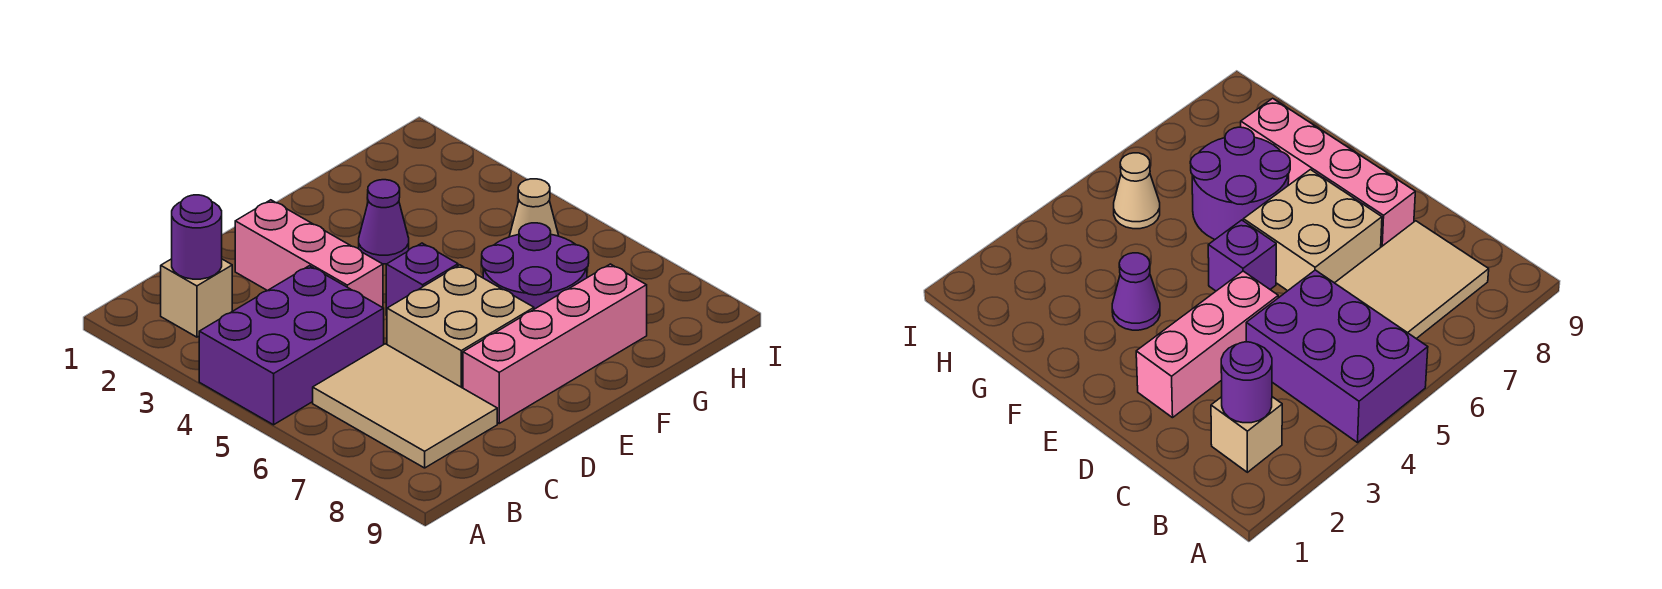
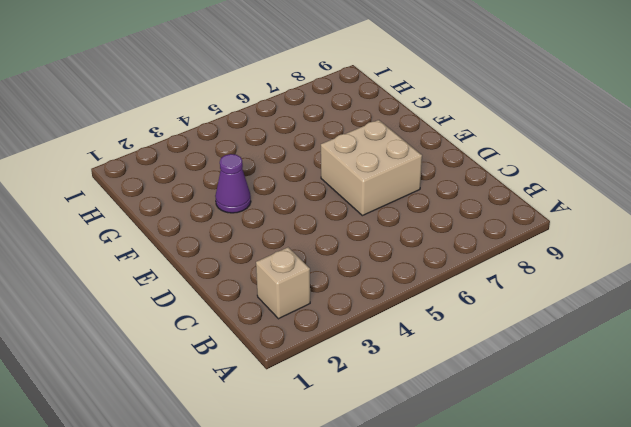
none -> purple brick A4:C5 level 1
none -> tan tile B6:C8 level 1

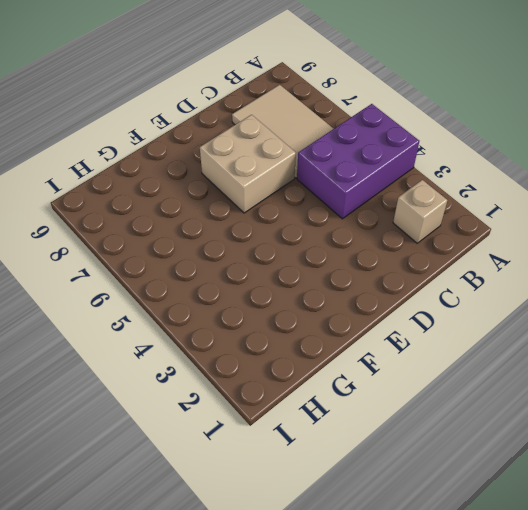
none -> pink brick D2:D4 level 1
none -> pink brick D8:G8 level 1

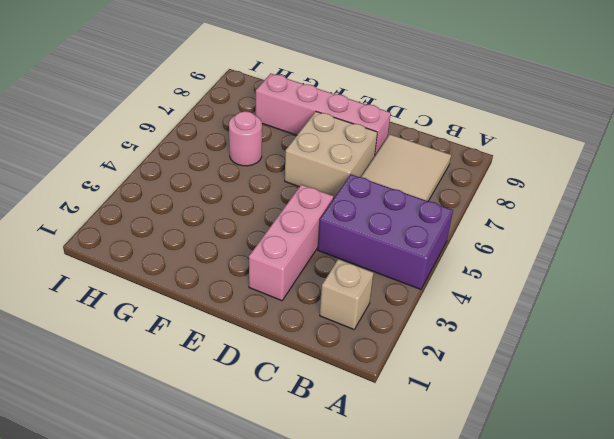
pink round brick G6 level 1 -> purple round brick F6:G7 level 1
none -> purple brick E5 level 1
none -> purple cone F3 level 1

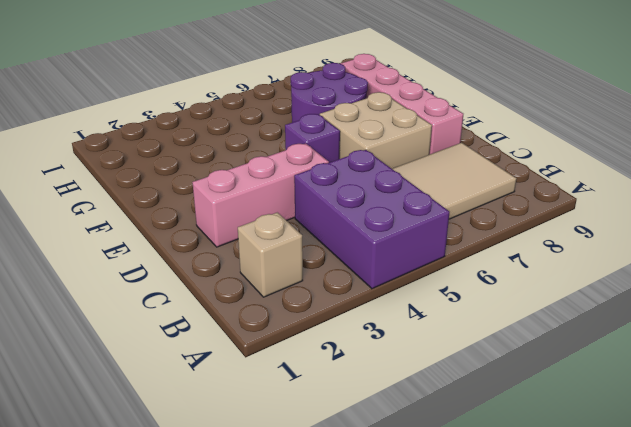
none -> purple cone F3 level 1
none -> tan cone H5 level 1

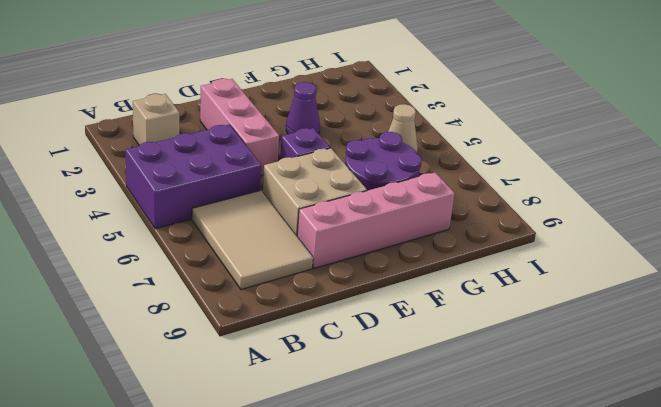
none -> purple round brick B2 level 2

